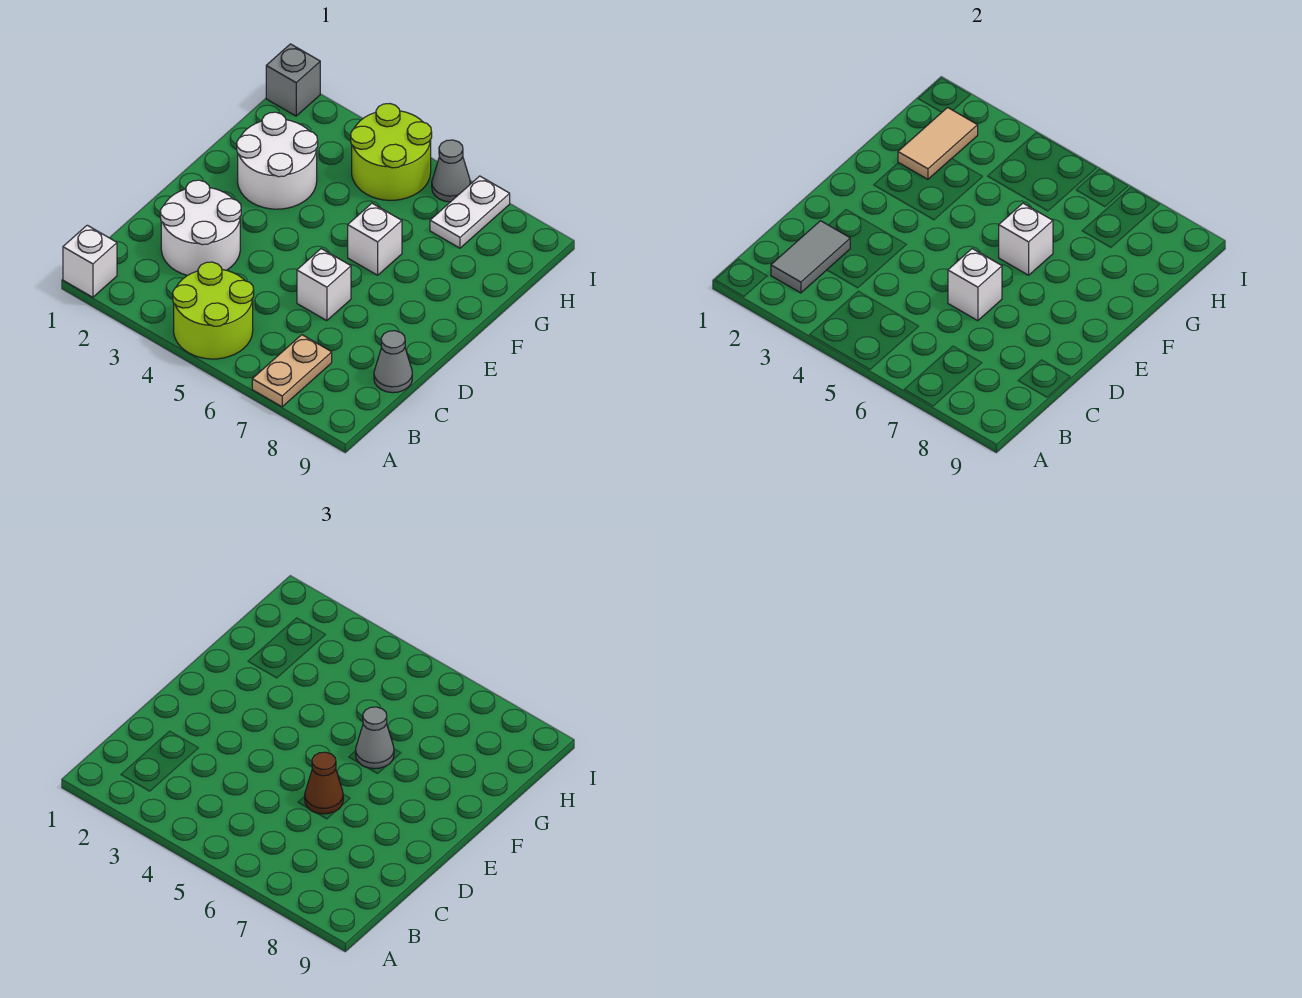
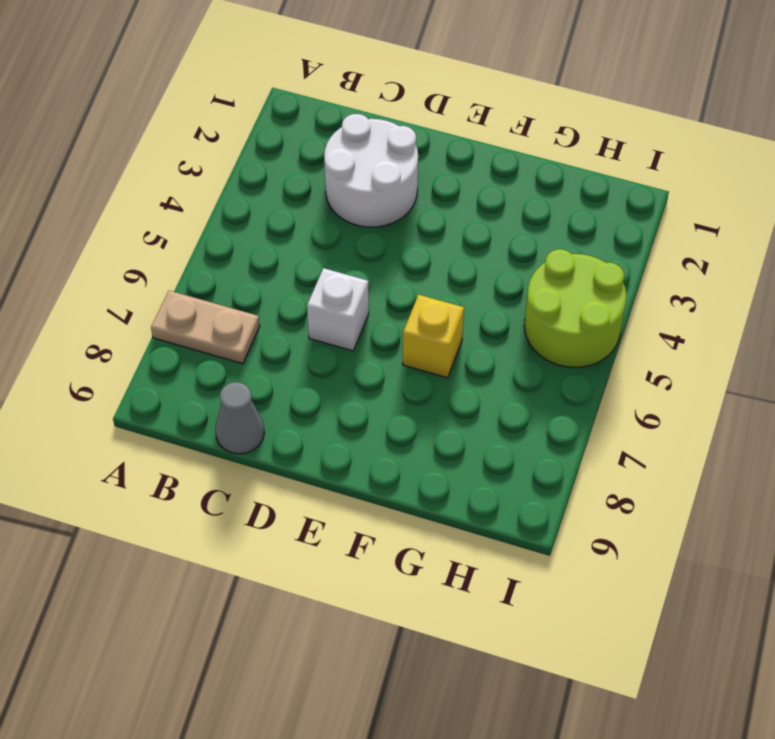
yellow brick F6 level 1 -> white brick F6 level 1
none -> white brick A1 level 1
none -> lime round brick A4:B5 level 1
none -> white round brick F2:G3 level 1

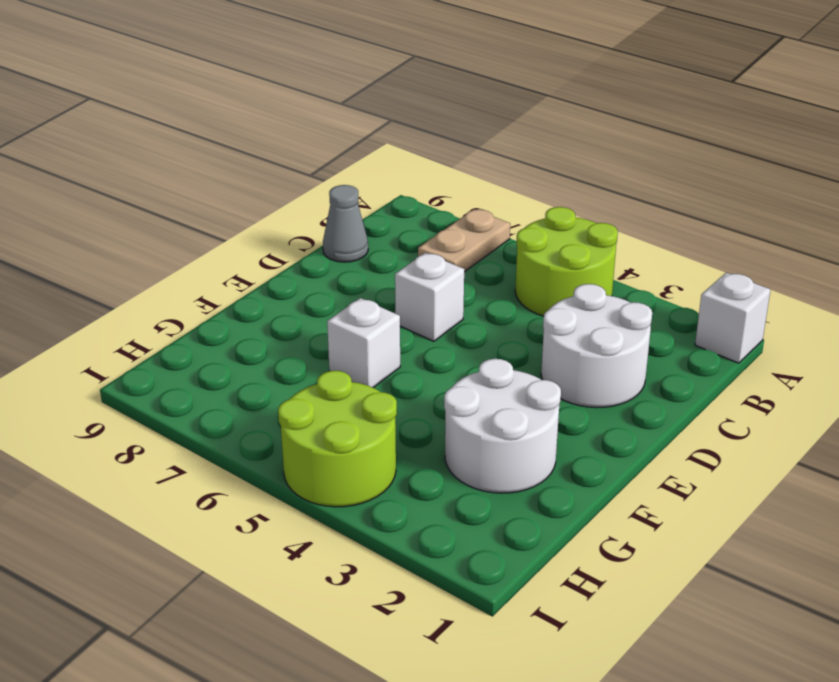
none -> white plate H7:I7 level 1
none -> grey brick I1 level 1
none -> grey cone I6 level 1

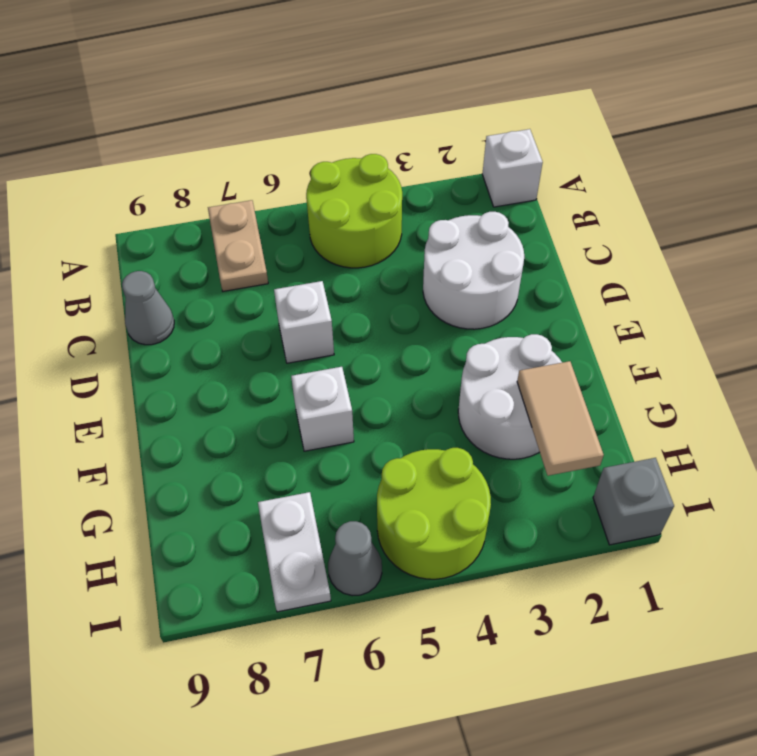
none -> grey tile B2:C2 level 2
none -> white brick D6 level 2
none -> white brick F6 level 2

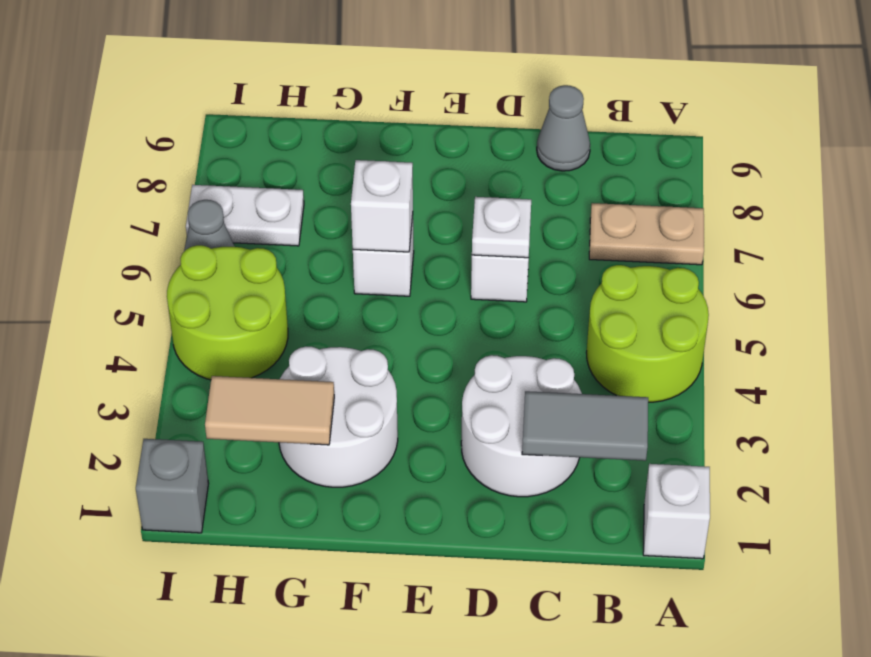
white plate D6 level 2 -> white brick D6 level 2
none -> brown cone D6 level 3
none -> grey cone F6 level 3

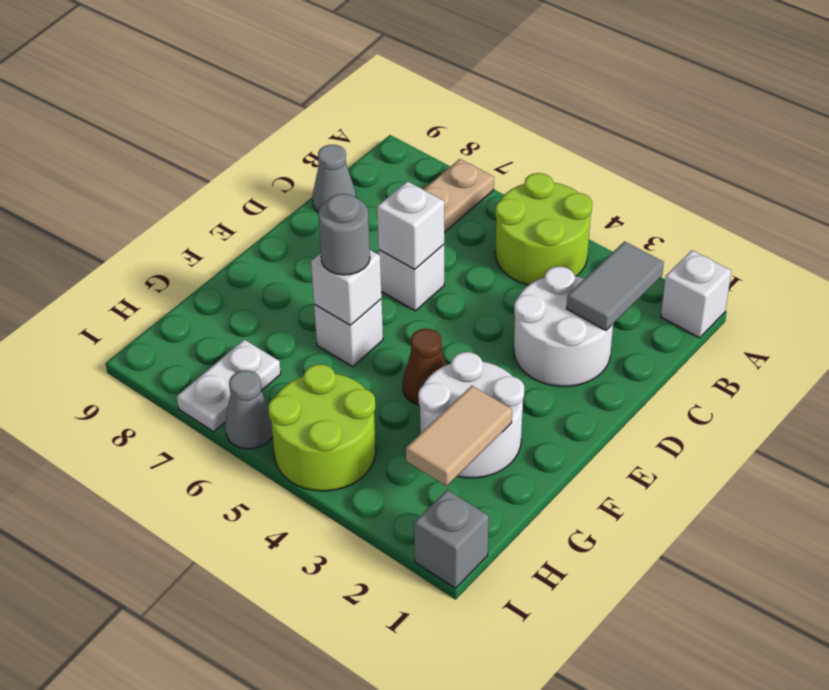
brown cone F4 level 1 -> brown cone D6 level 3
grey round brick F6 level 3 -> grey cone F6 level 3

